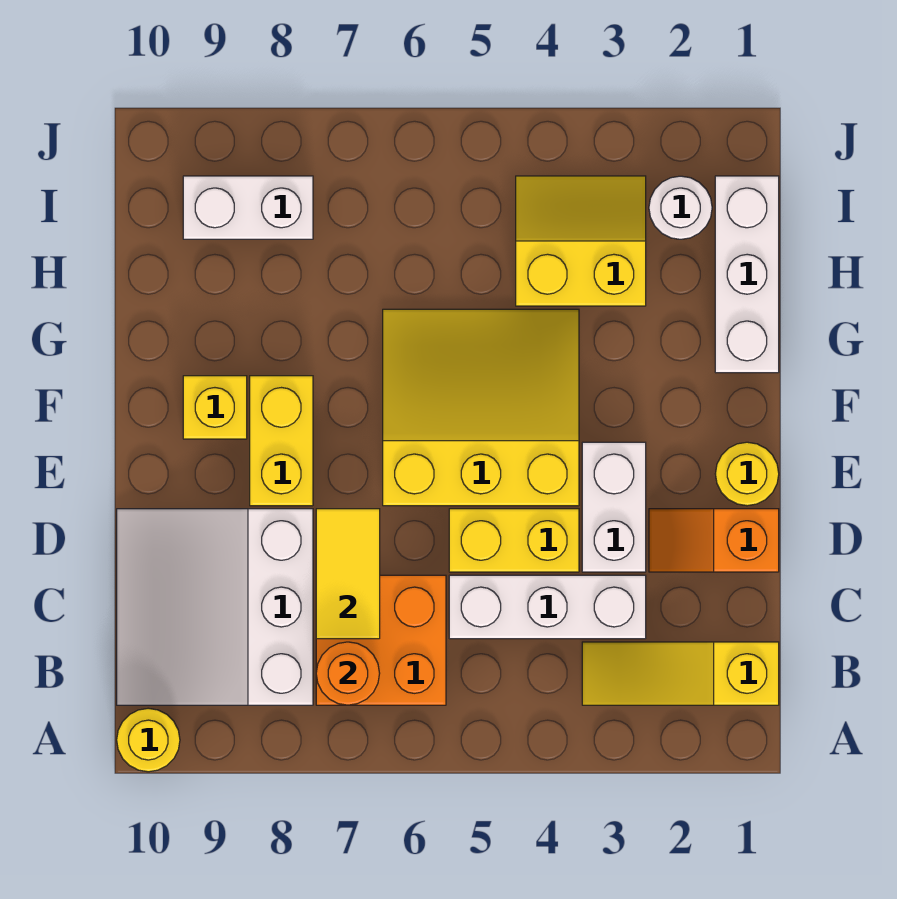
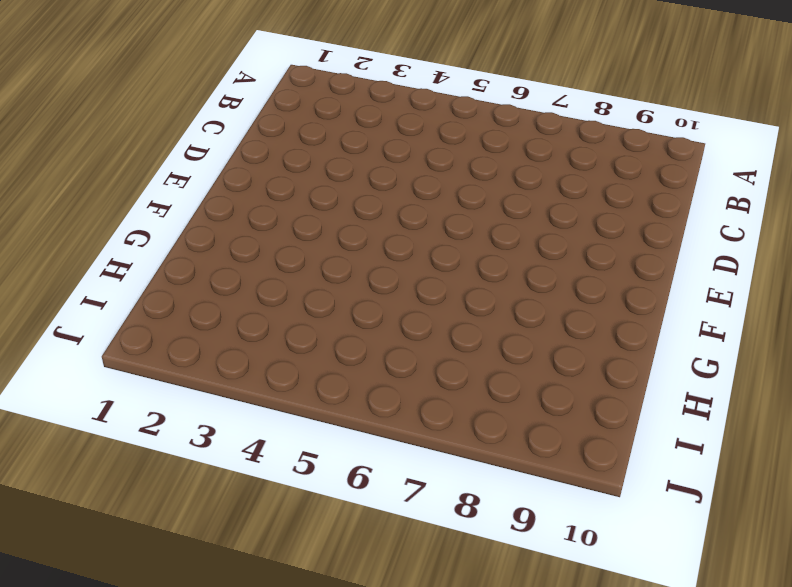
none -> yellow round brick A10 level 1
none -> yellow slope B1:B3 level 1 top 1
none -> orange brick B6:C7 level 1

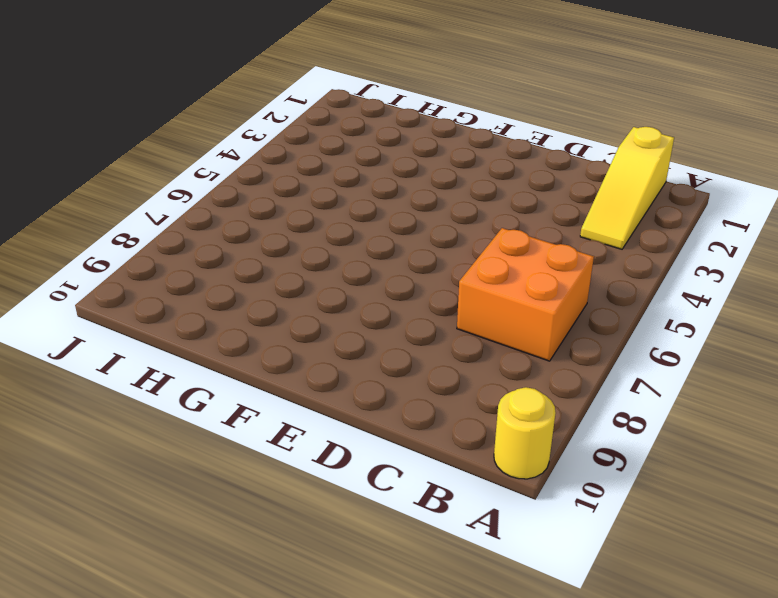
none -> white slope B8:D10 level 1 top 8
none -> white brick C3:C5 level 1
none -> orange slope D1:D2 level 1 top 1

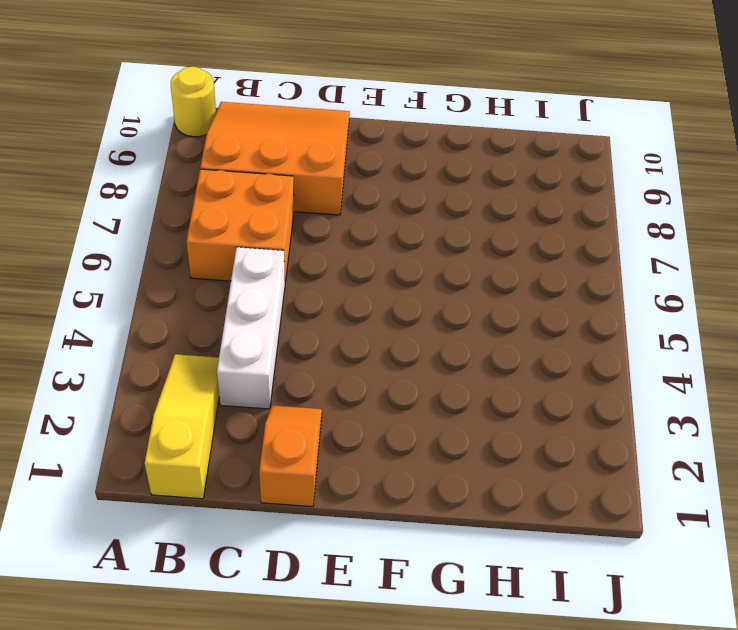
orange slope B8:D10 level 1 top 8 -> white slope B8:D10 level 1 top 8
none -> white brick D3:E3 level 1
none -> yellow brick D4:D5 level 1
none -> yellow round brick E1 level 1

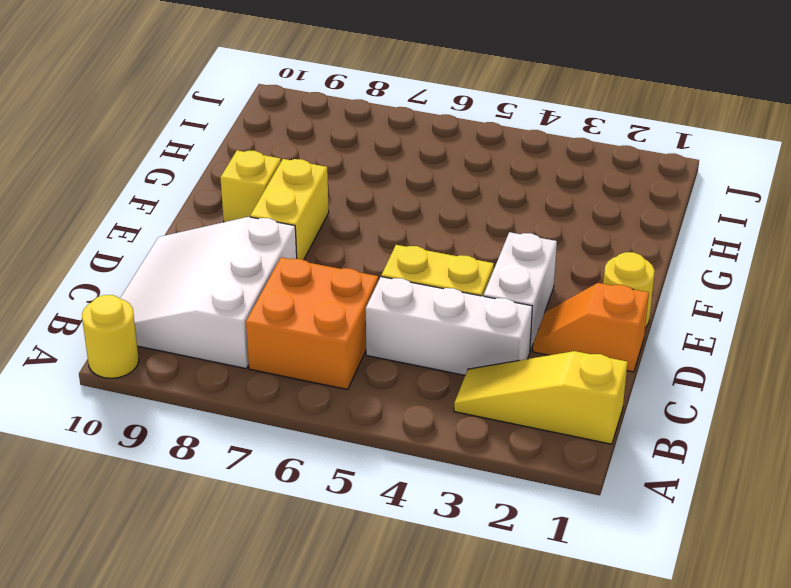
none -> yellow slope E4:G6 level 1 top E
none -> white brick G1:I1 level 1
none -> yellow slope H3:I4 level 1 top H

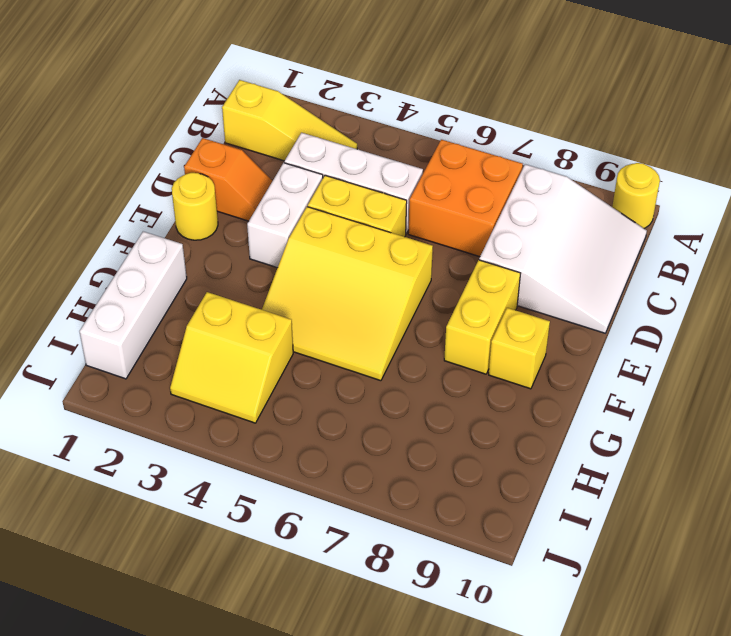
none -> white round brick I2 level 1
none -> white brick I8:I9 level 1
none -> orange round brick B7 level 2

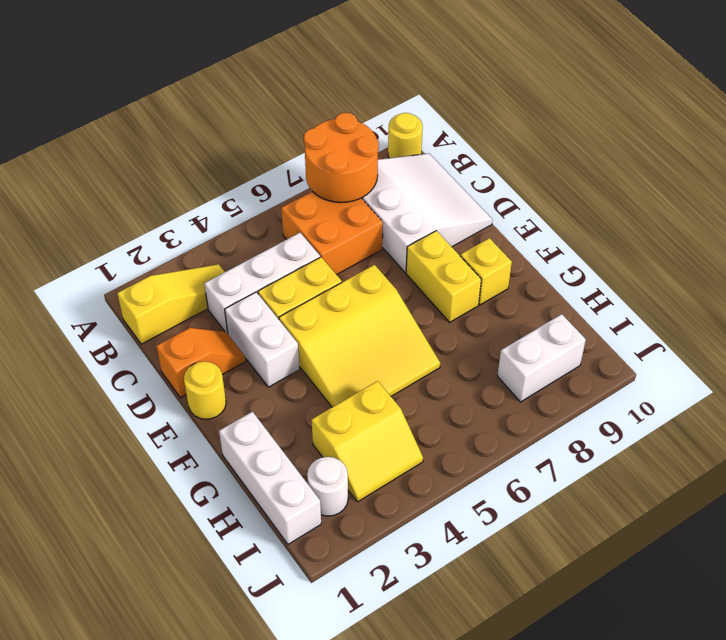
orange round brick A7:B8 level 2 -> orange round brick B7 level 2
none -> yellow tile C7:D7 level 2

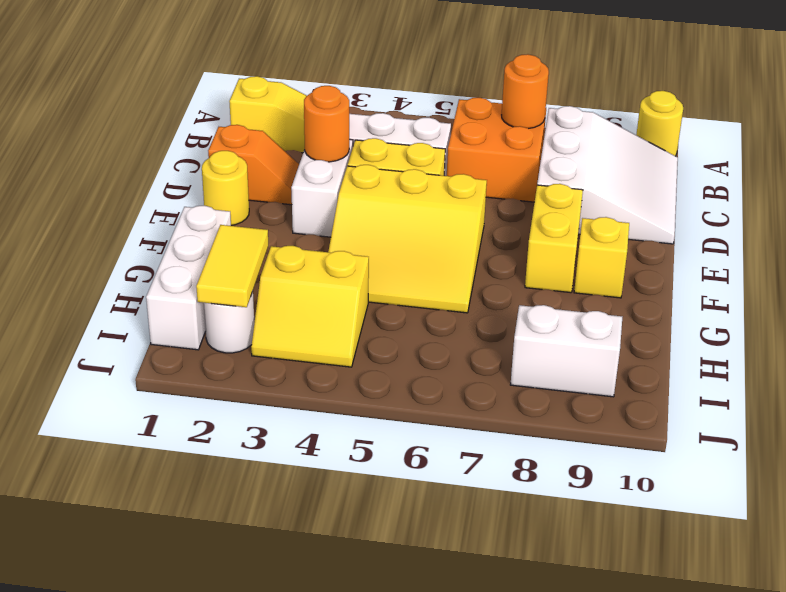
orange round brick D3 level 2 -> none
yellow tile H2:I2 level 2 -> yellow tile C7:D7 level 2

